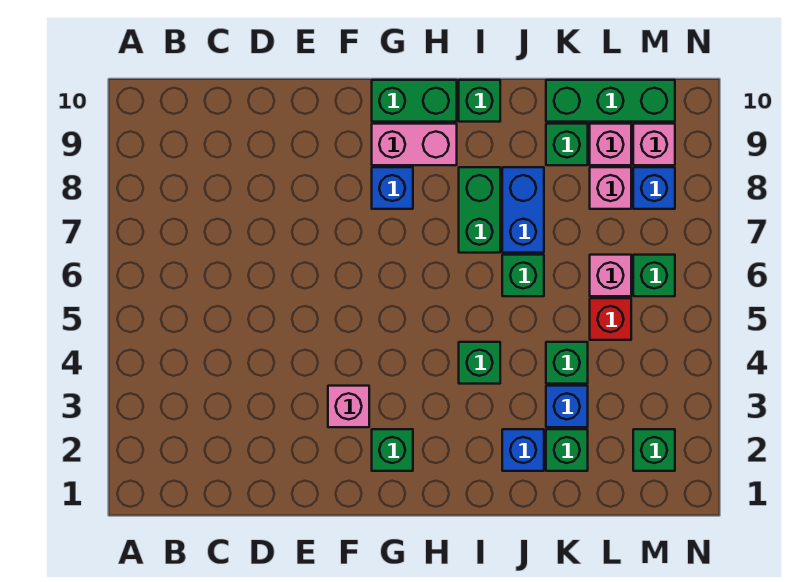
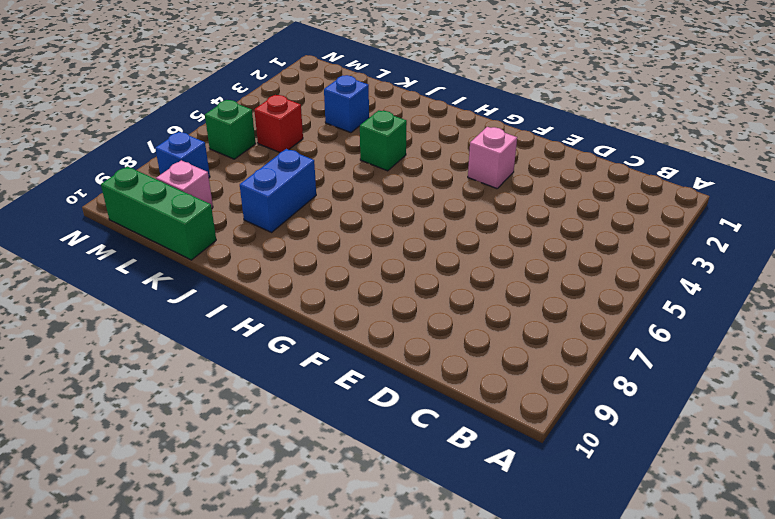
none -> green brick G2 level 1
none -> blue brick G8 level 1
none -> pink brick G9:H9 level 1

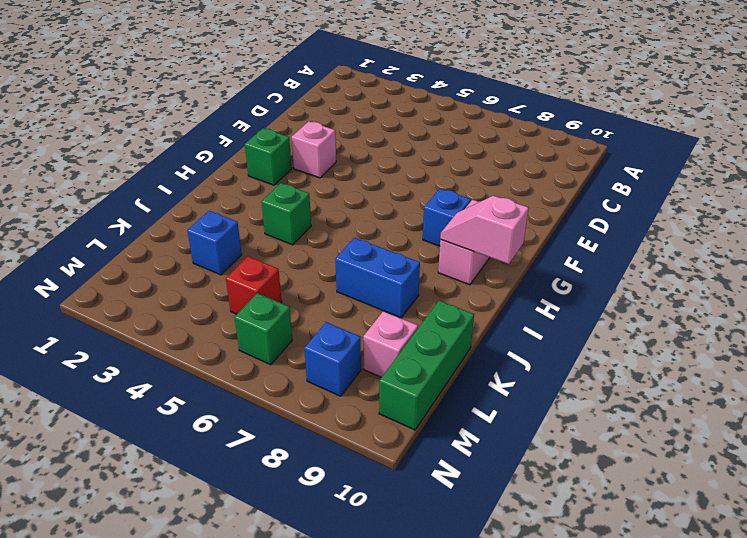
pink slope H9:H10 level 2 top 10 -> none
none -> green brick G10:H10 level 1
none -> green brick I7:I8 level 1
none -> green brick I10 level 1

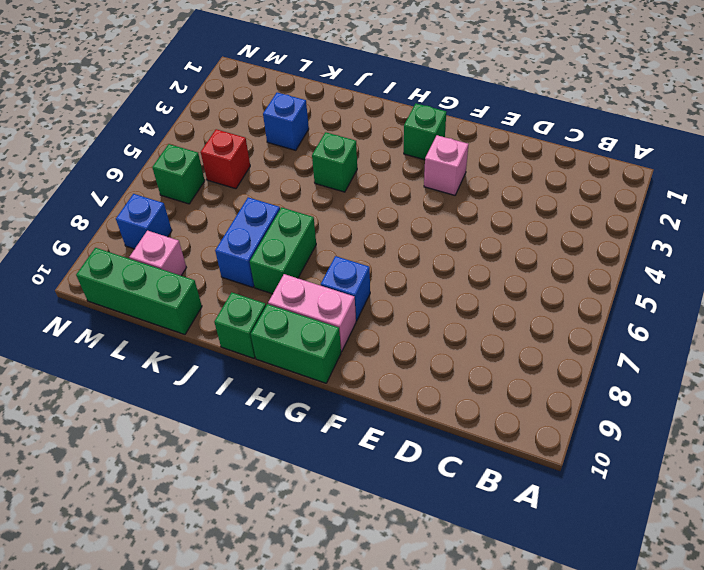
none -> blue brick J2 level 1
none -> green brick J6 level 1
none -> green brick K2 level 1

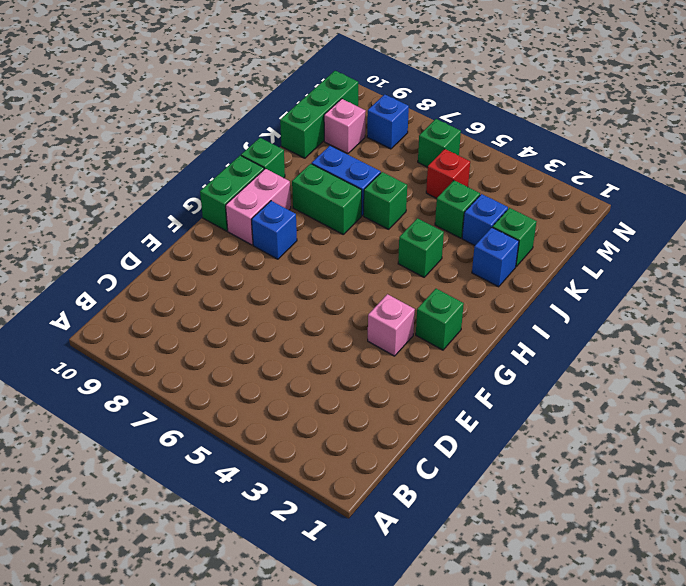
none -> green brick K9 level 1
none -> pink brick L6 level 1
none -> pink brick L8 level 1

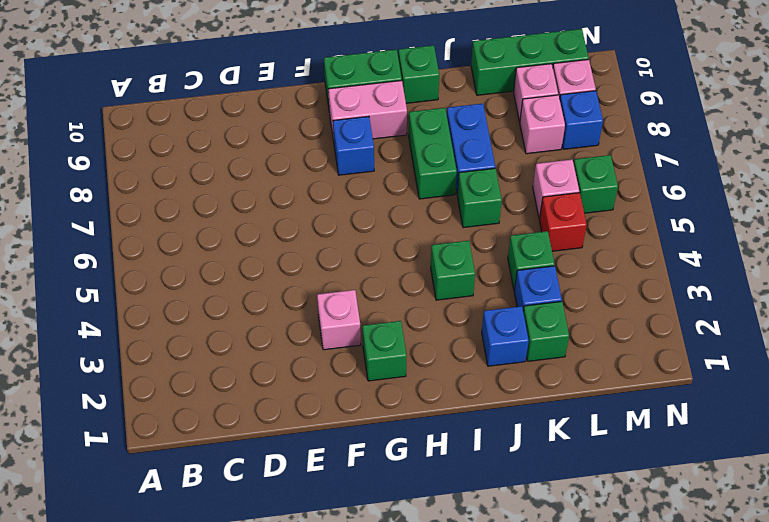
none -> green brick K9 level 1
none -> green brick M2 level 1

